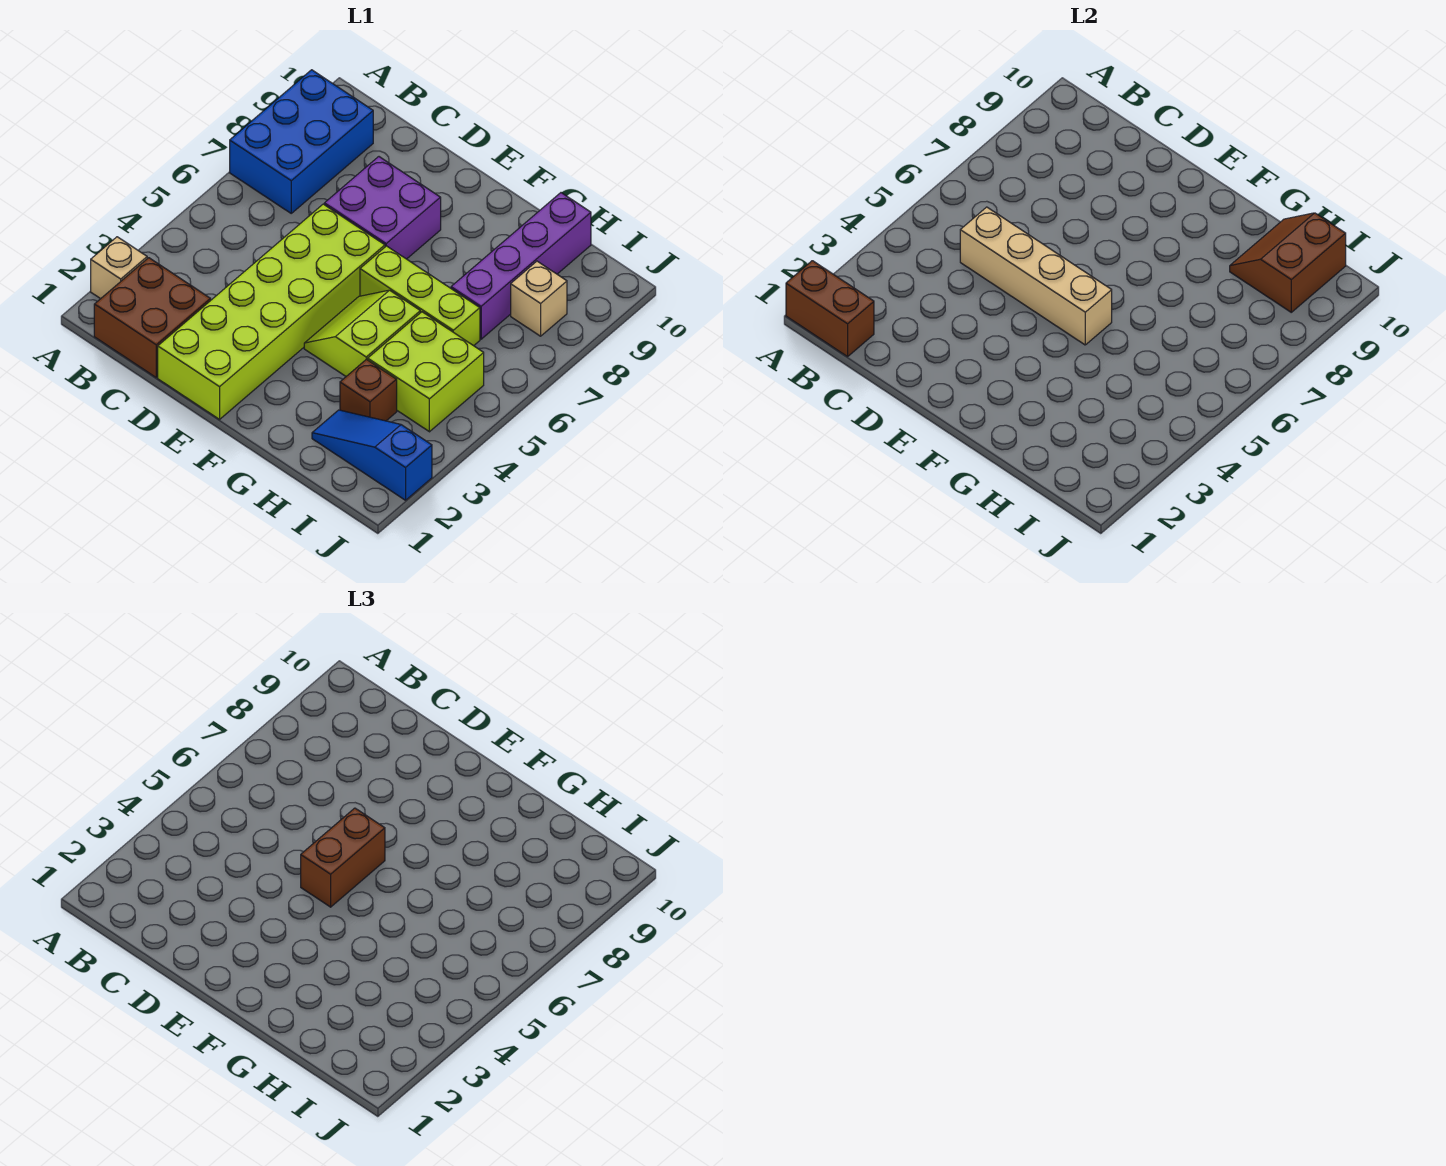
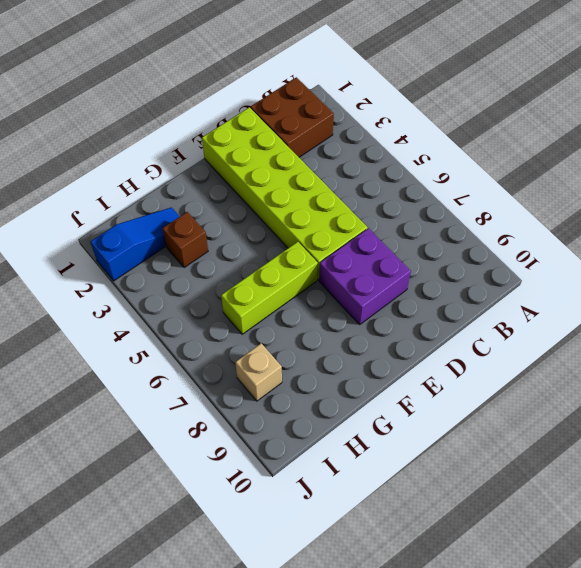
none -> tan brick A2 level 1
none -> blue brick A7:B9 level 1
none -> lime slope F4:G5 level 1 top G

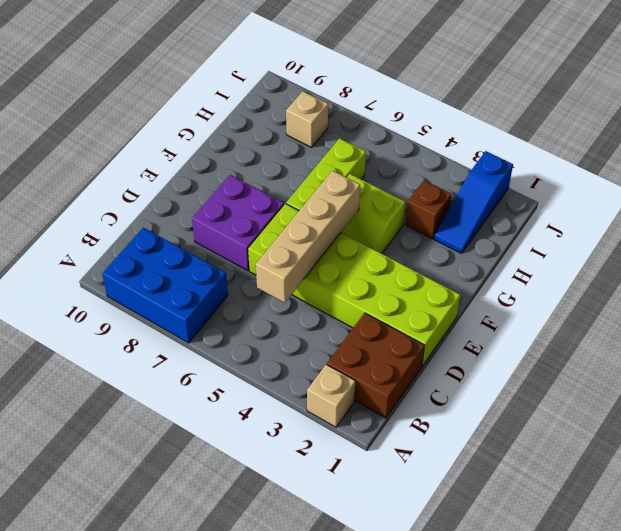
none -> lime brick H4:I5 level 1
none -> purple brick H7:H10 level 1
none -> brown brick A1:B1 level 2

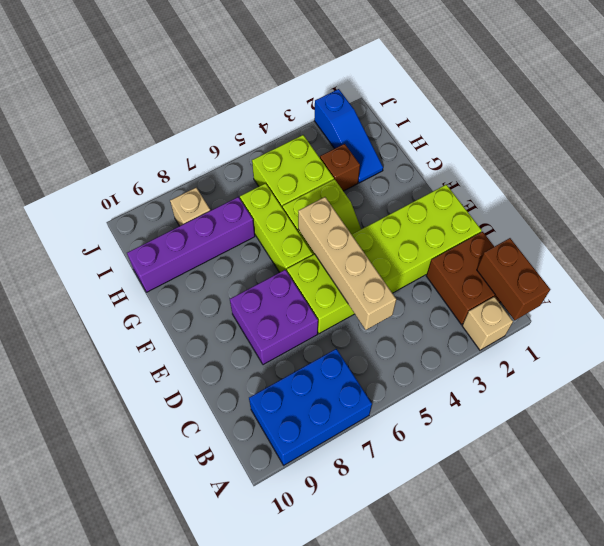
none -> brown slope H9:I10 level 2 top I
none -> brown brick E5:E6 level 3

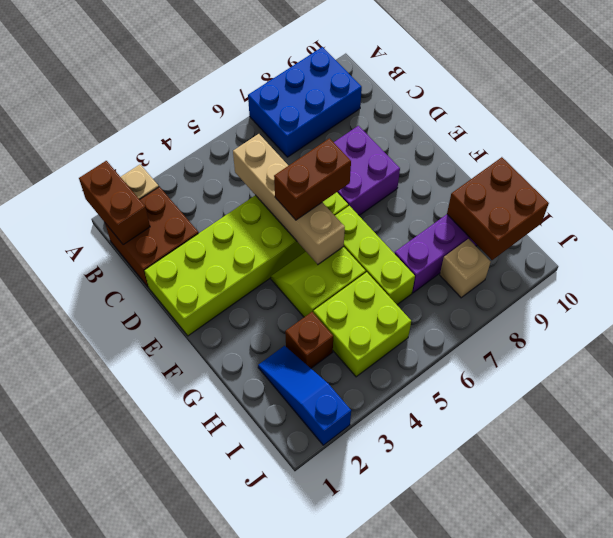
brown brick H9:I10 level 2 -> brown slope H9:I10 level 2 top I

